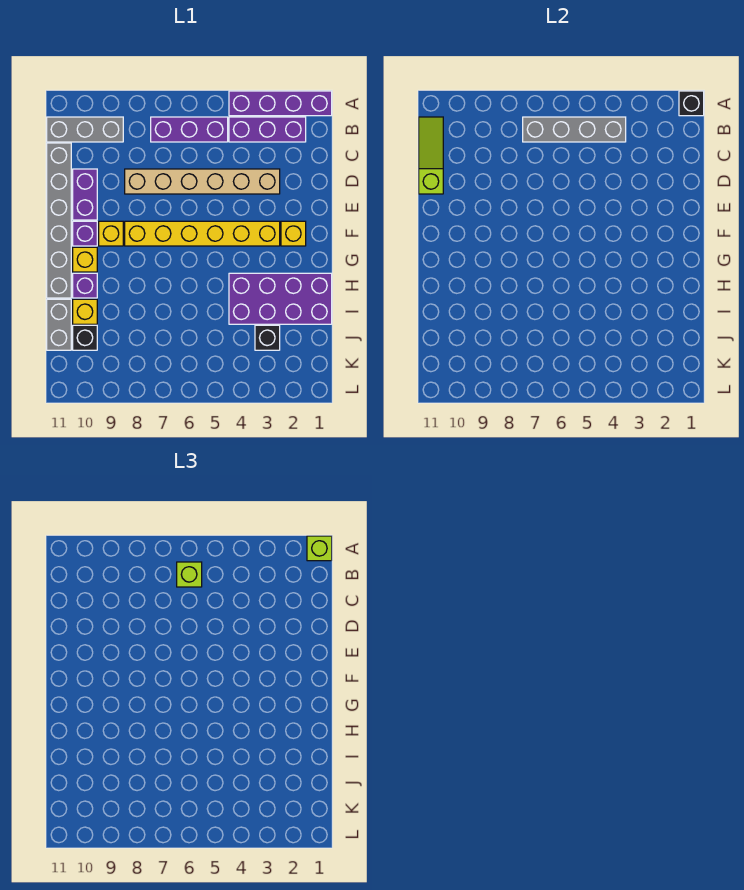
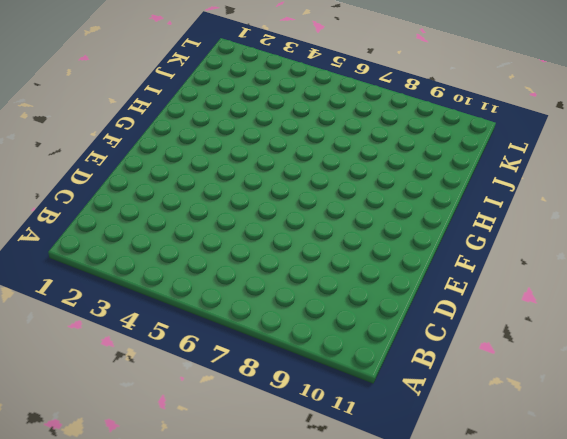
none -> purple brick A1:A4 level 1
none -> purple brick B2:B4 level 1
none -> purple brick B5:B7 level 1

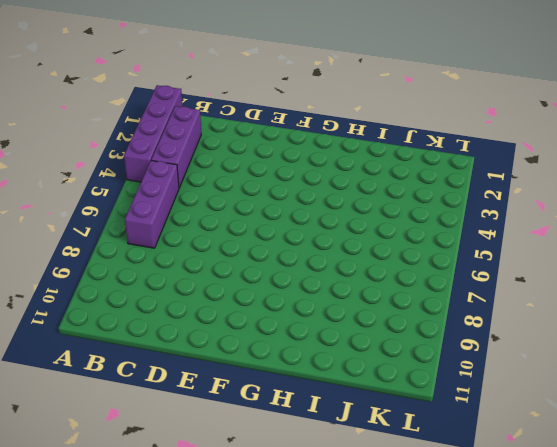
none -> grey brick B9:B11 level 1
none -> grey brick C11:H11 level 1
none -> tan brick D3:D8 level 1

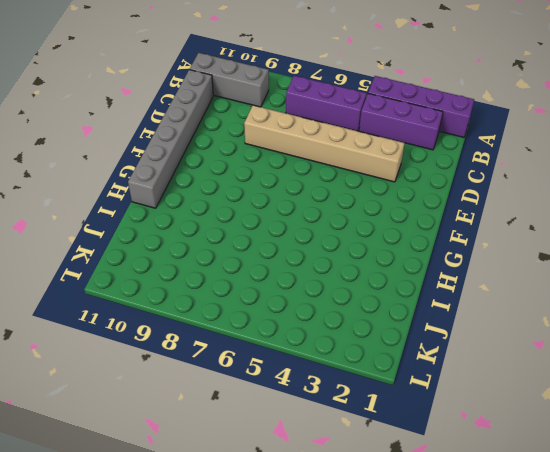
none -> purple brick D10:E10 level 1
none -> yellow brick F2 level 1
none -> yellow brick F3:F8 level 1

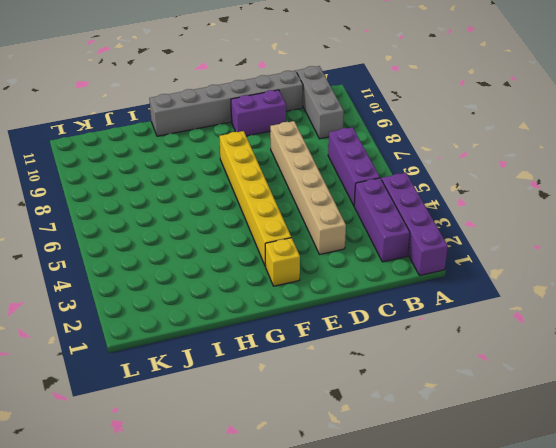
none -> yellow brick F9 level 1
none -> purple brick F10 level 1
none -> yellow brick G10 level 1

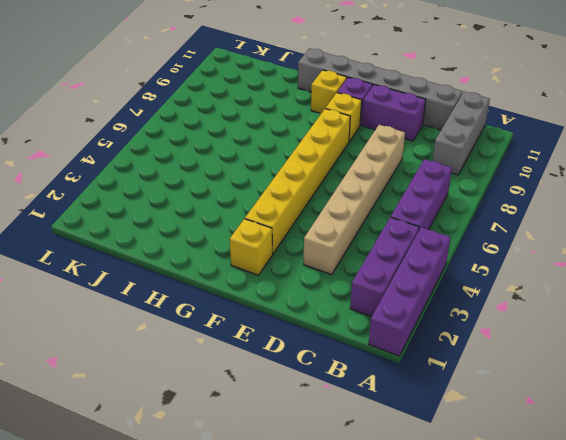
none -> purple brick H1:I4 level 1
none -> purple brick H10 level 1
none -> yellow brick I10 level 1

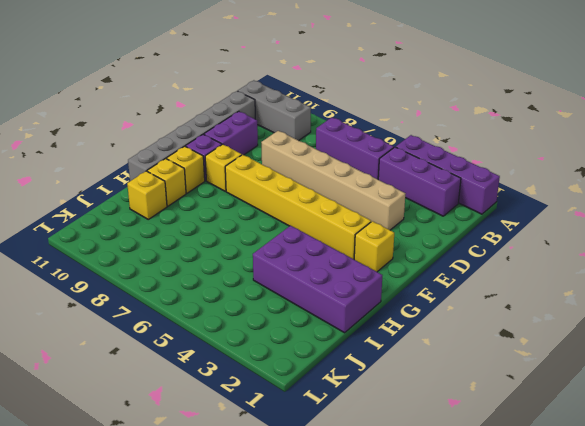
yellow brick H10 level 1 -> purple brick H10 level 1
none -> grey brick I11:J11 level 1
none -> black brick J3 level 1
none -> black brick J10 level 1

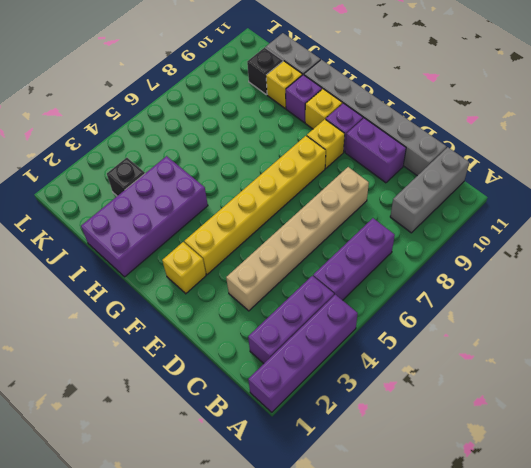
none -> black brick A1 level 2
none -> grey brick B4:B7 level 2
none -> lime slope B11:D11 level 2 top D

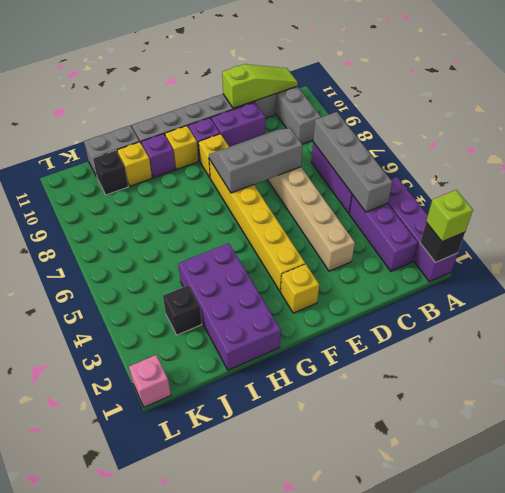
grey slope D7:F8 level 2 top 7 -> none
pink brick L1 level 1 -> none
none -> lime brick B6 level 3

